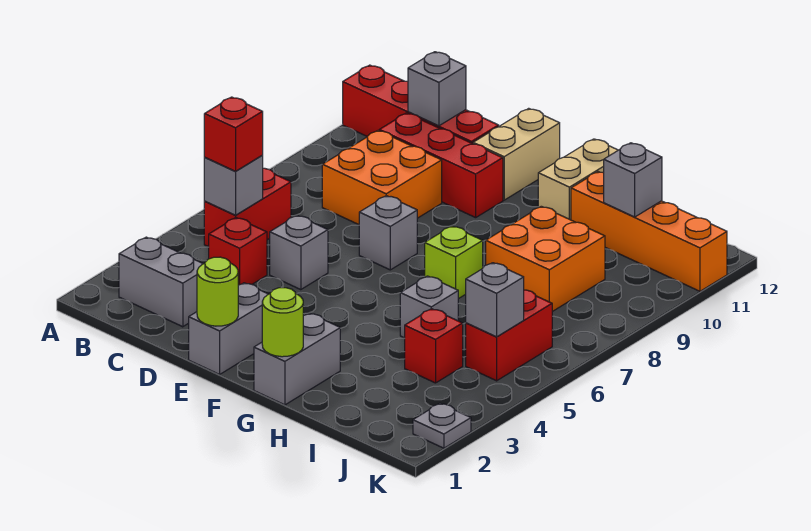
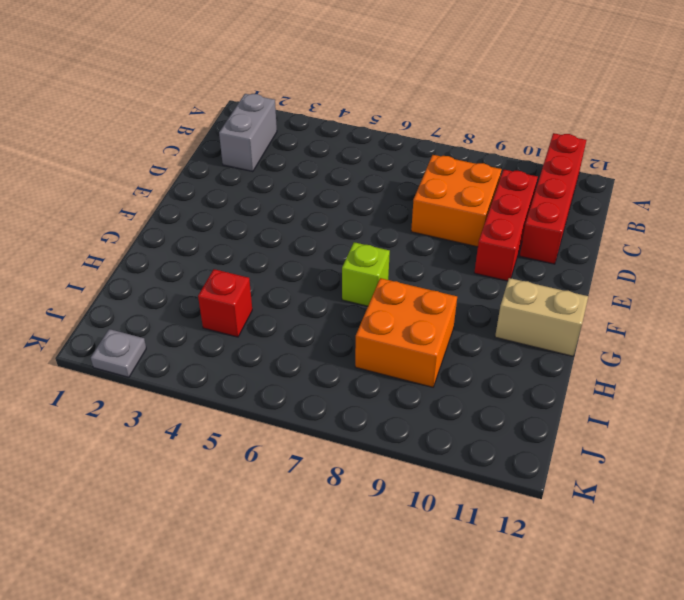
none -> red brick B5:B6 level 1
none -> red brick C4 level 1
none -> grey brick D5 level 1

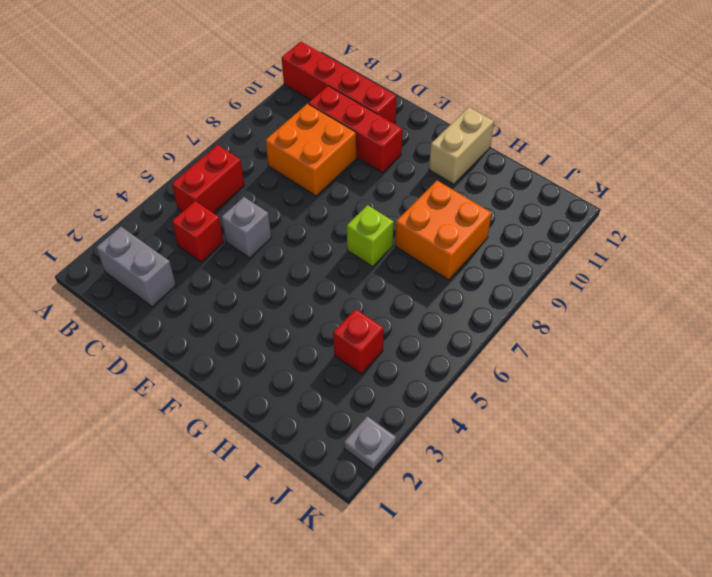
none -> grey brick E1:E2 level 1
none -> grey brick E7 level 1
none -> tan brick E11:E12 level 1

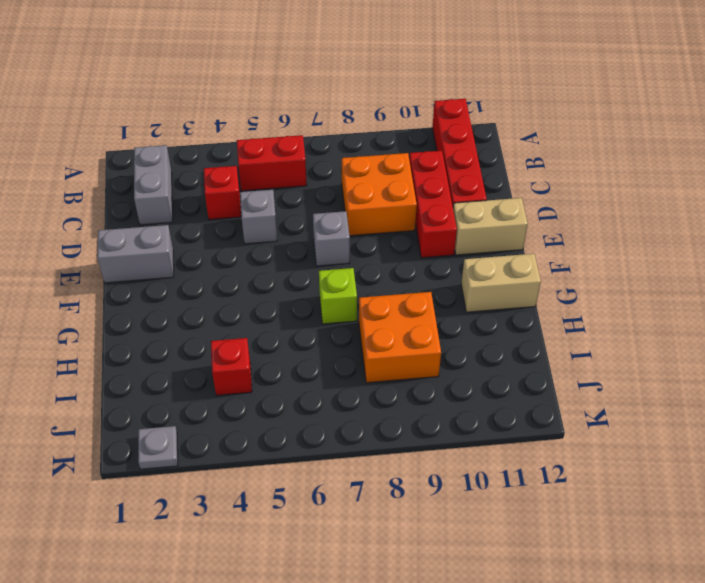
none -> grey brick G1:G2 level 1
none -> grey brick H5 level 1
none -> orange brick H11:K11 level 1

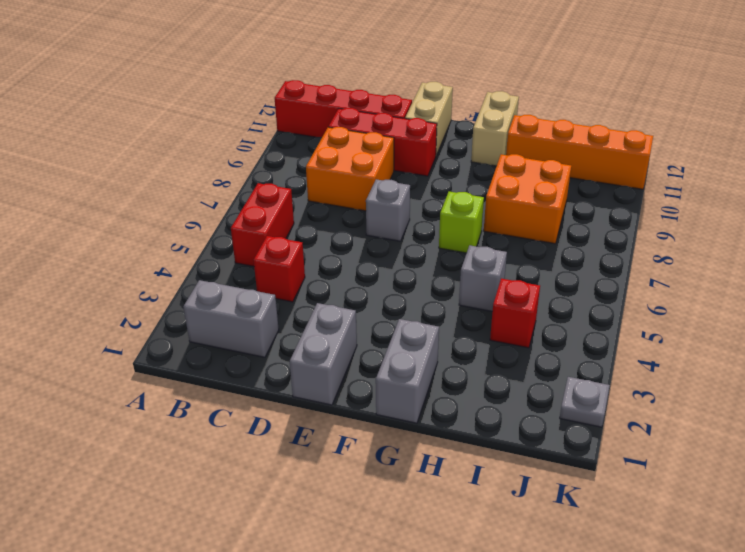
none -> grey brick D5 level 1
none -> red brick J5:J6 level 1
none -> grey brick B5 level 2

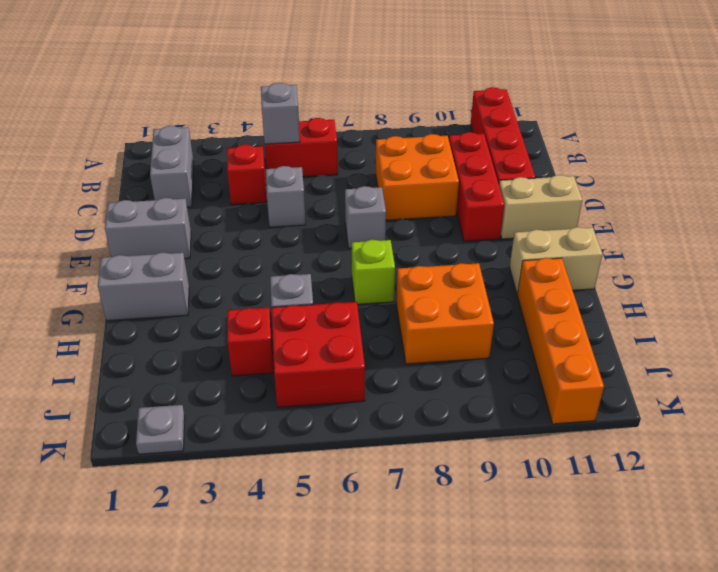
red brick I5:J6 level 1 -> red brick J5:J6 level 1
none -> grey brick C11 level 2
none -> lime round brick E1 level 2
none -> lime round brick G1 level 2

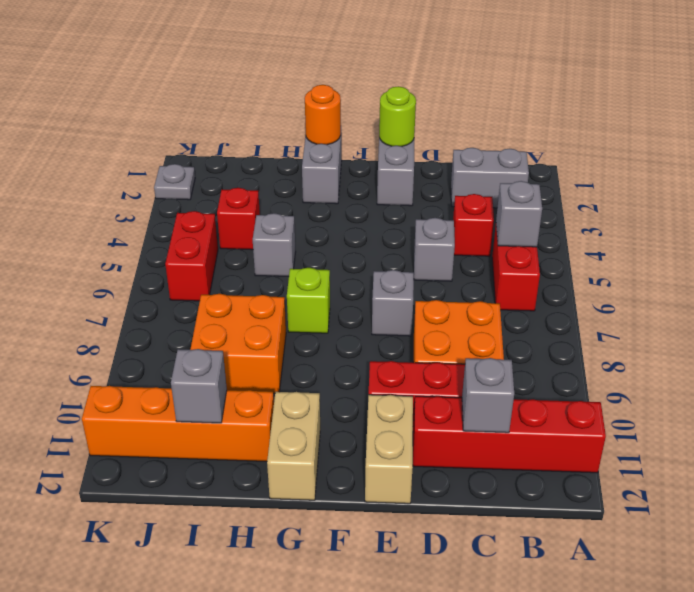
orange round brick G1 level 2 -> lime round brick G1 level 2
none -> grey brick J5 level 2
none -> red brick B5 level 3

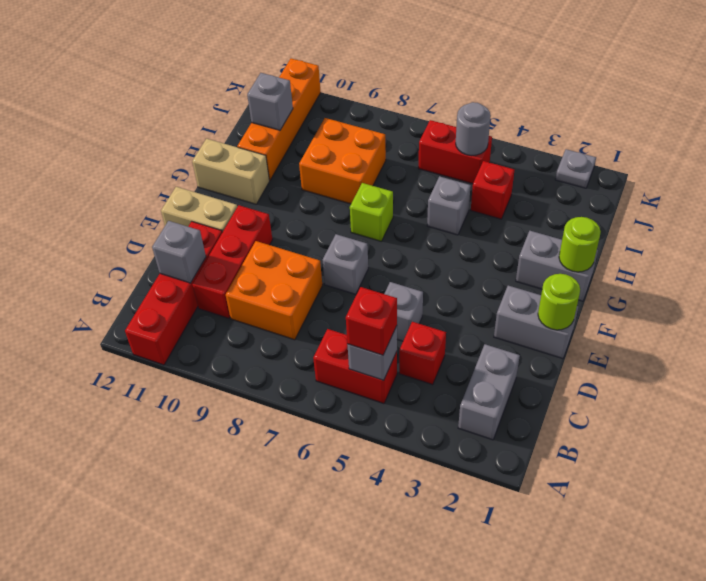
grey round brick J5 level 2 -> grey brick J5 level 2

